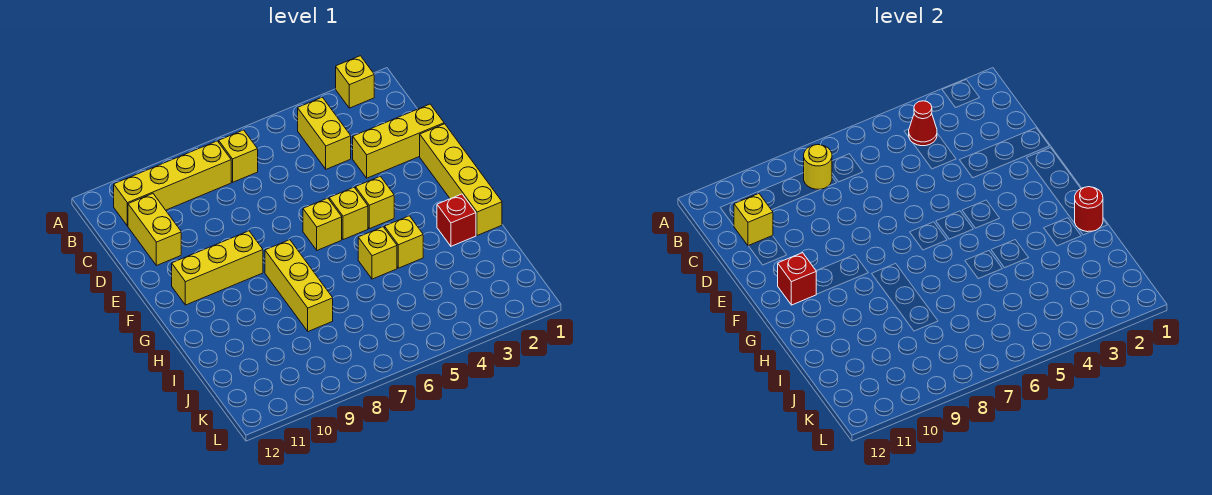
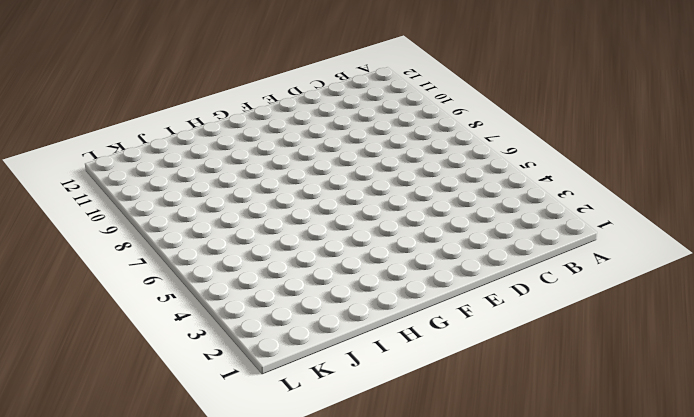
none -> yellow brick A2 level 1
none -> yellow brick B4:C4 level 1
none -> yellow brick B7 level 1

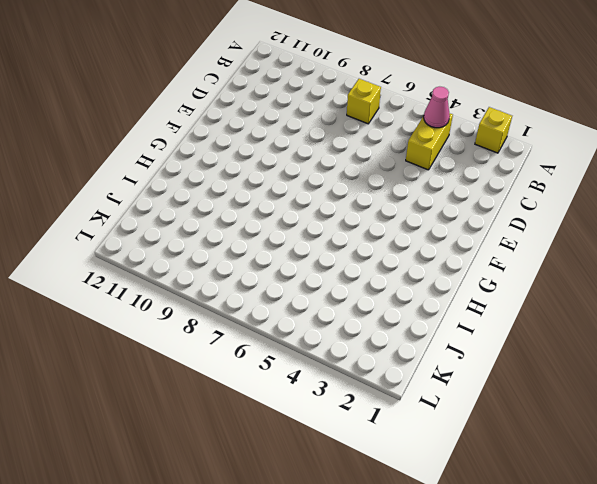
pink cone B4 level 2 -> red cone B4 level 2
none -> yellow brick B8:B11 level 1
none -> yellow brick C11:D11 level 1
none -> yellow brick D1:D3 level 1

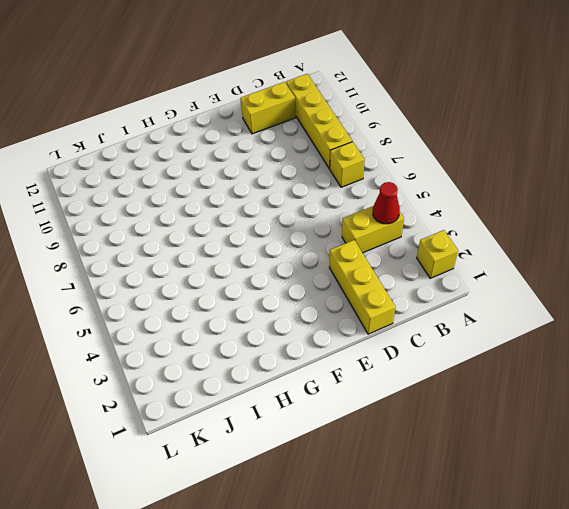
none -> yellow brick E1:H1 level 1
none -> yellow brick F4 level 1
none -> yellow brick F5 level 1

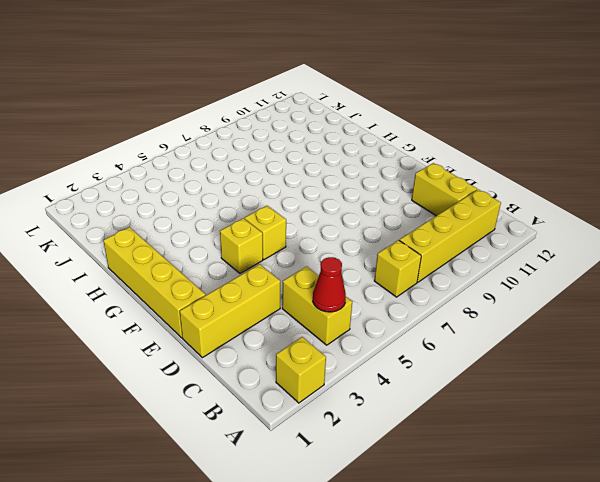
none -> yellow brick F6 level 1
none -> yellow brick F9:F11 level 1
none -> yellow brick G8:I8 level 1

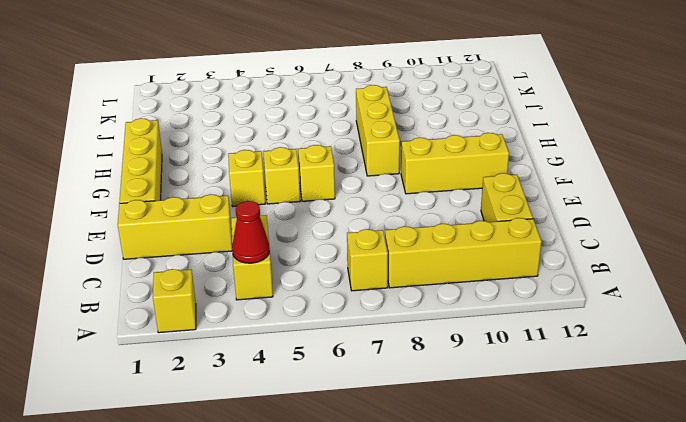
none -> red brick H2 level 1
none -> yellow brick H4 level 1
none -> yellow brick H5 level 1

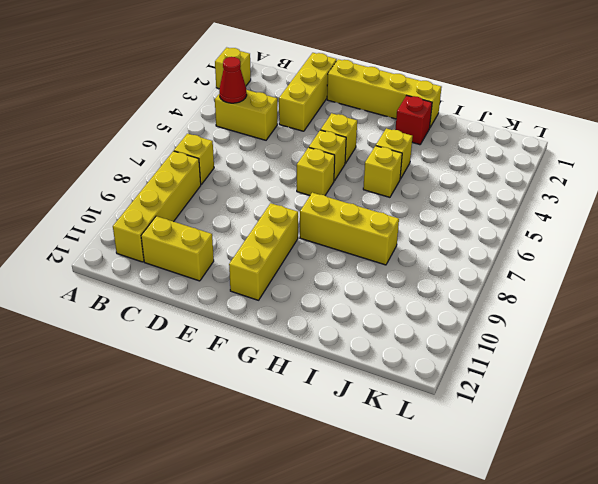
none -> yellow round brick B8 level 2
none -> yellow brick C11 level 2
none -> red brick F11 level 2

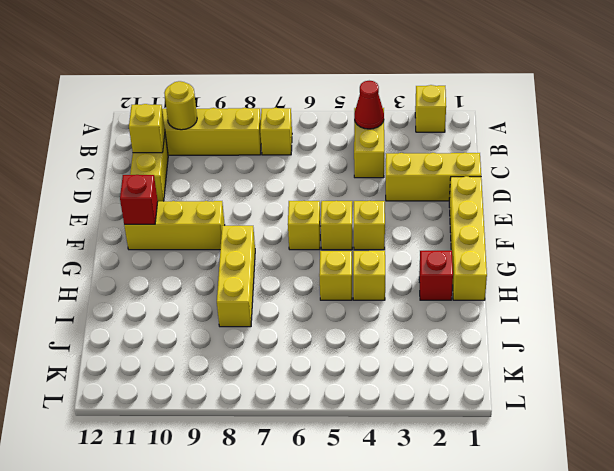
yellow round brick B10 level 2 -> yellow round brick B8 level 2
none -> red round brick H1 level 2

